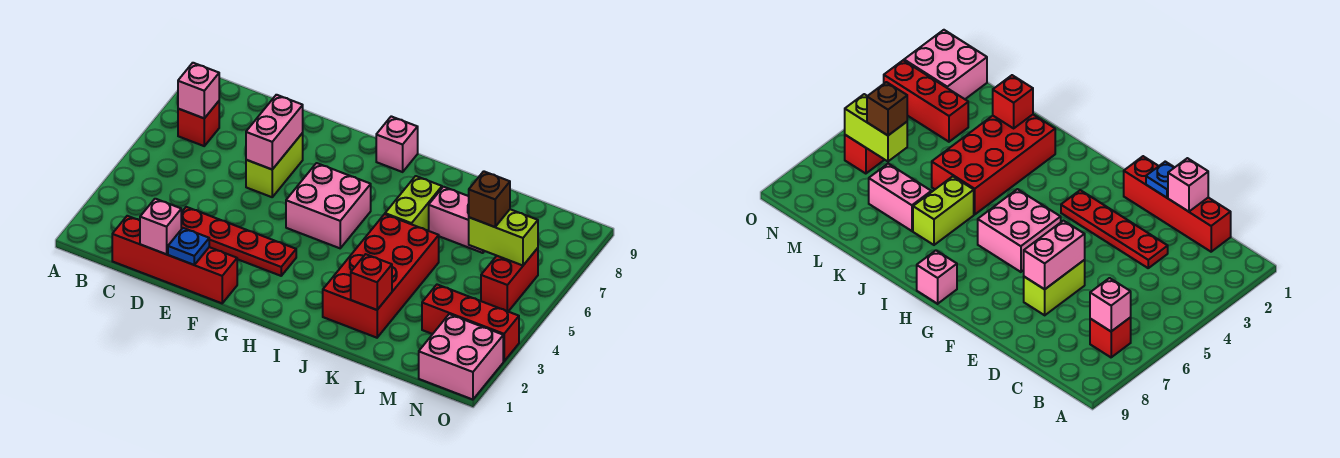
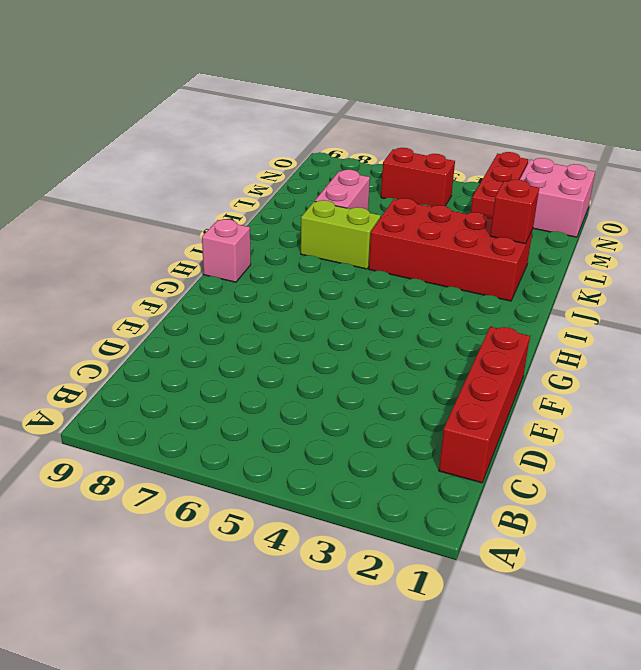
none -> red brick B7 level 1
none -> red plate D3:G3 level 1
none -> lime brick E6:E7 level 1

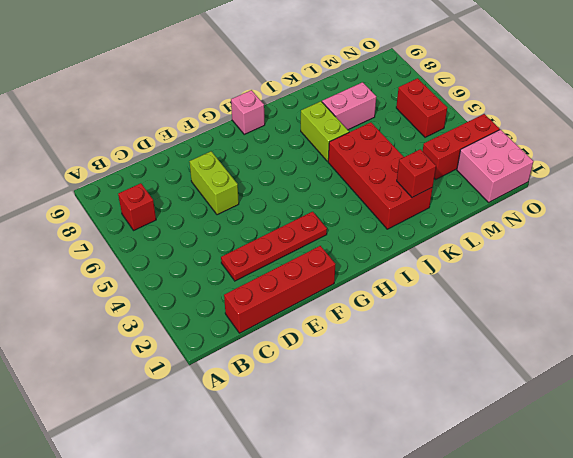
none -> pink brick G5:H6 level 1
none -> pink brick B7 level 2
none -> pink brick D1 level 2

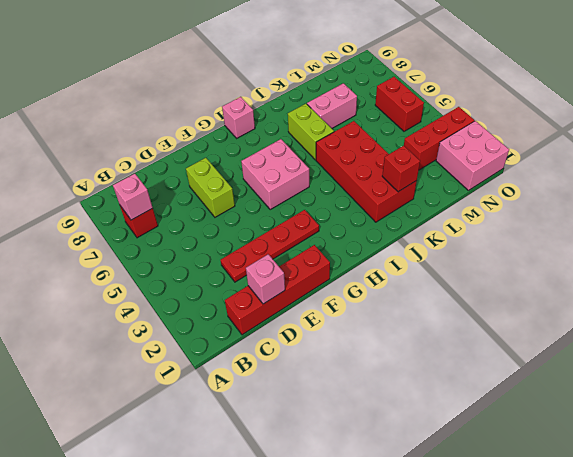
none -> blue plate E1 level 2
none -> pink brick E6:E7 level 2
none -> lime brick M6:N6 level 2

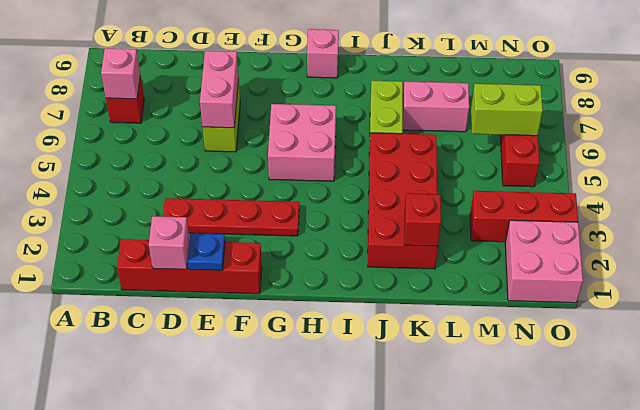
none -> brown brick M6 level 3

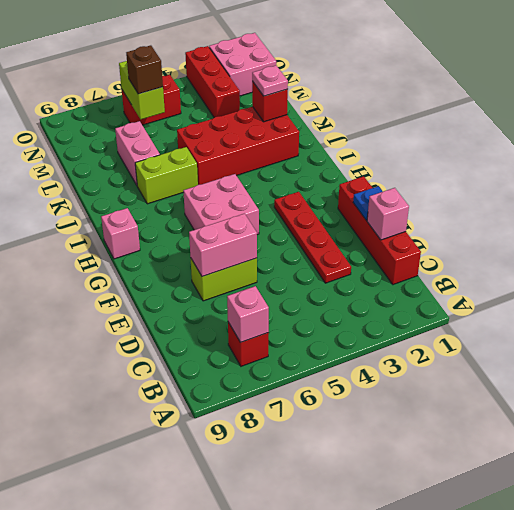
pink plate K2 level 3 -> none

